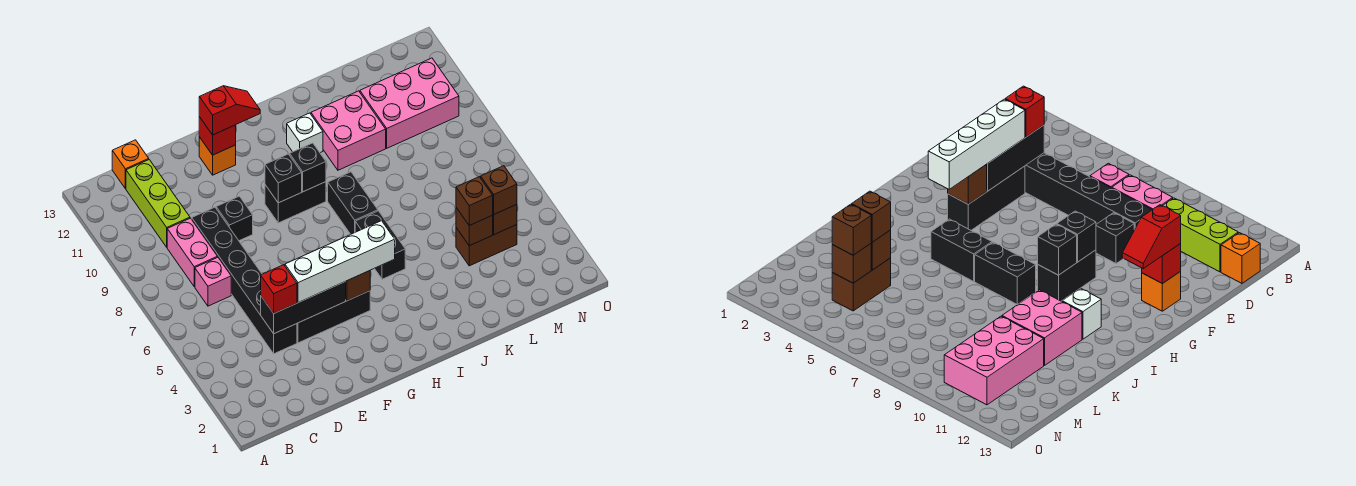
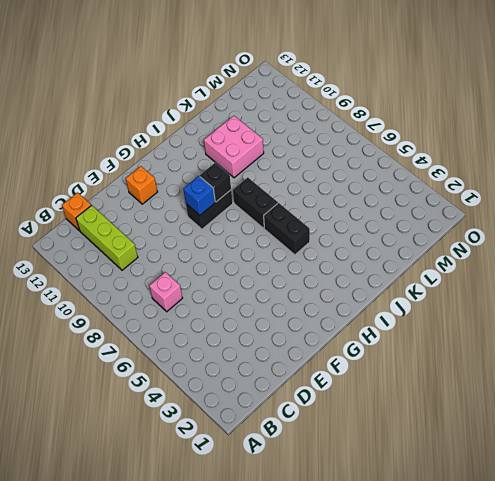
blue brick G9 level 2 -> black brick G9 level 2
none -> pink brick C8:C9 level 1
none -> black brick D4:D9 level 1
none -> black brick E4:G4 level 1

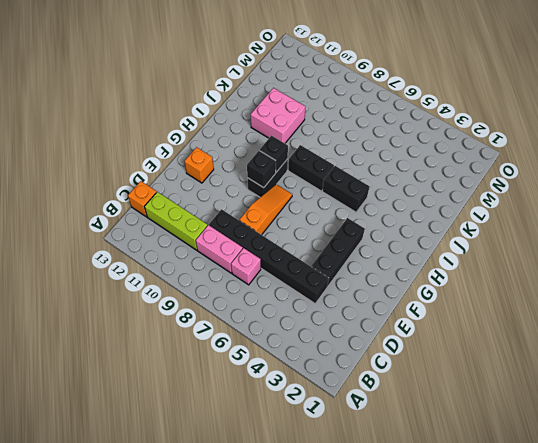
orange slope E8:G8 level 1 top E -> none
none -> black brick E9 level 1
none -> white brick I11 level 1
none -> brown brick L4:M4 level 1

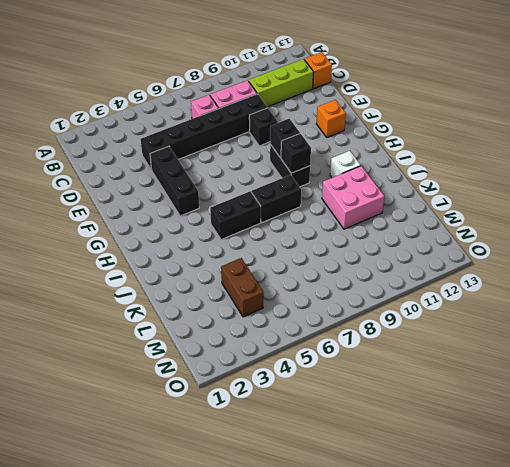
none -> pink brick L10:N11 level 1
none -> black brick D4:F4 level 2
none -> red brick F12 level 2

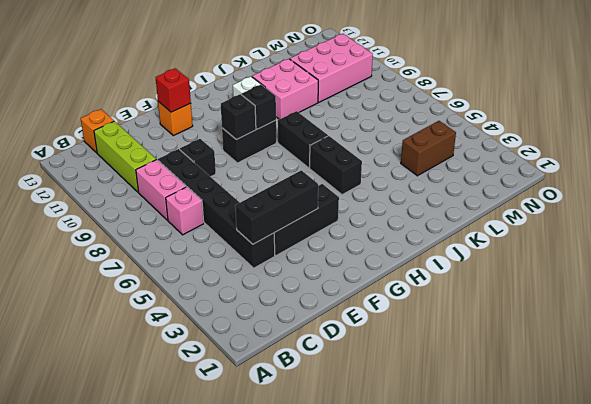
none -> brown brick G4 level 2
none -> brown brick L4 level 2
none -> brown brick M4 level 2

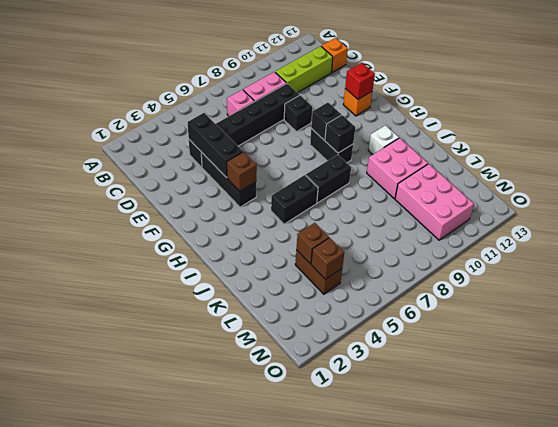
none -> red brick D4 level 3
none -> white brick E4:H4 level 3
none -> red slope F12:G12 level 3 top F

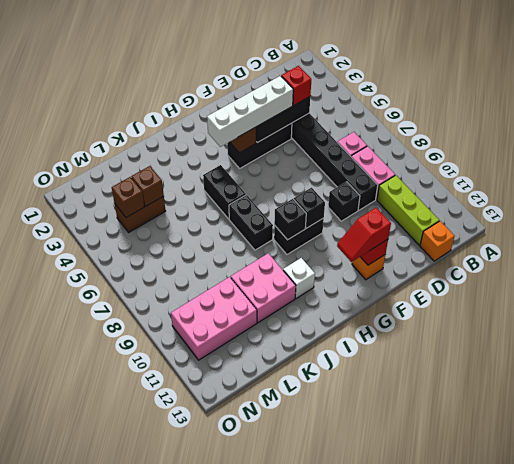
none -> brown brick L4 level 3
none -> brown brick M4 level 3

